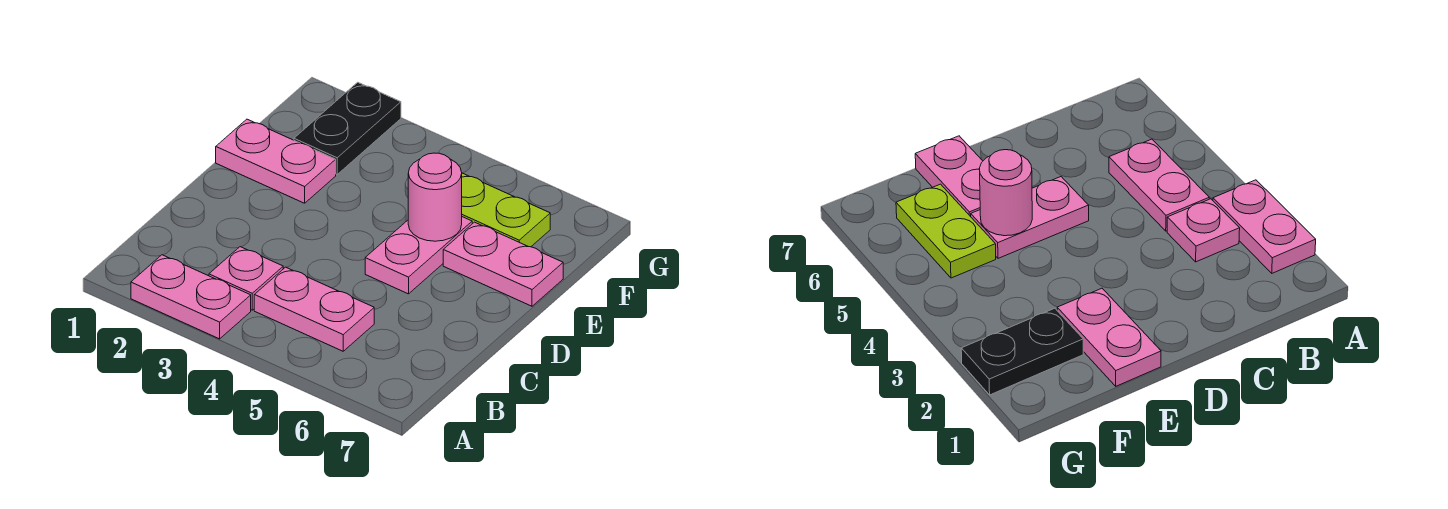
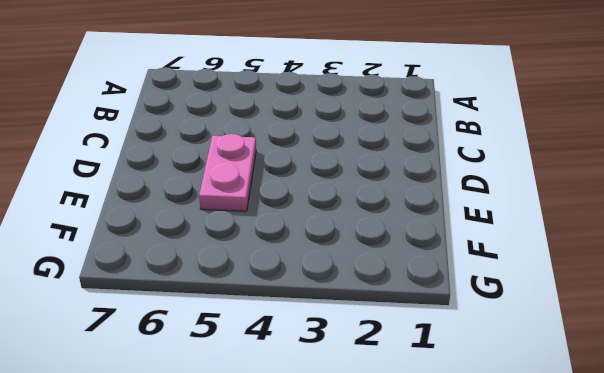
none -> pink plate A2:A3 level 1
none -> pink plate B3 level 1

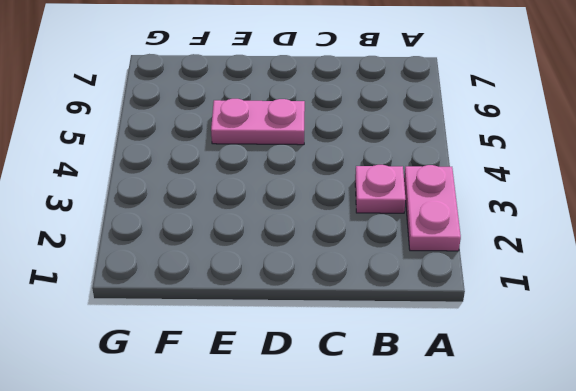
none -> pink plate B4:B5 level 1
none -> pink plate E1:E2 level 1

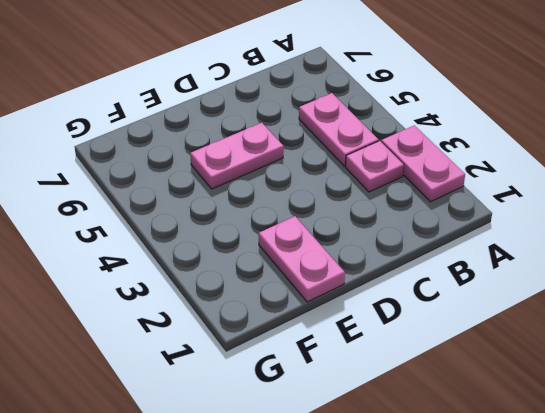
none -> pink plate E6:E7 level 1
none -> black plate F2:G2 level 1

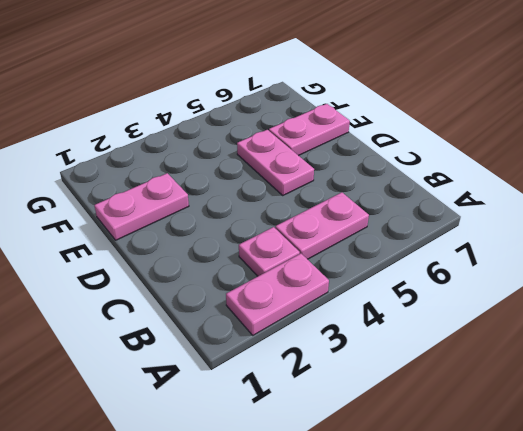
none -> black plate F2:G2 level 1
none -> lime plate F5:F6 level 1

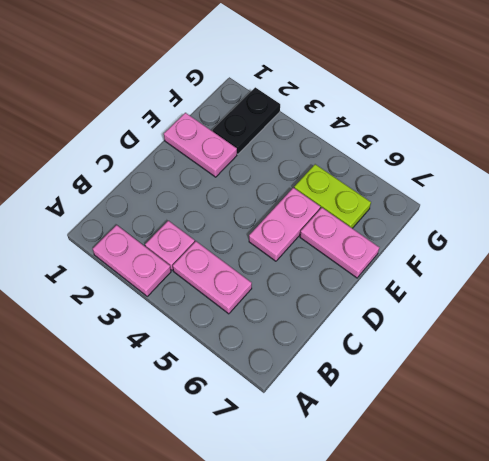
none -> pink round brick E5 level 2

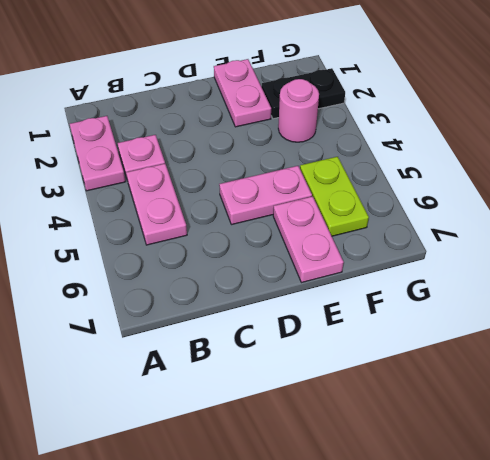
pink round brick F3 level 1 -> pink round brick E5 level 2

